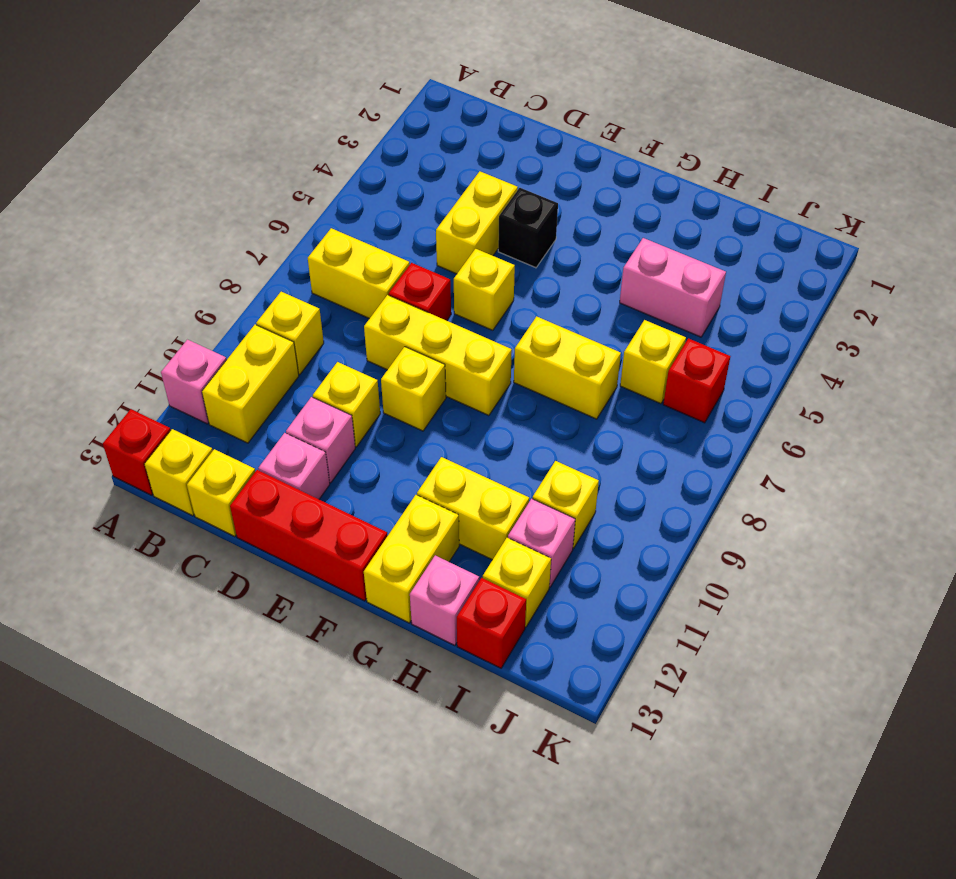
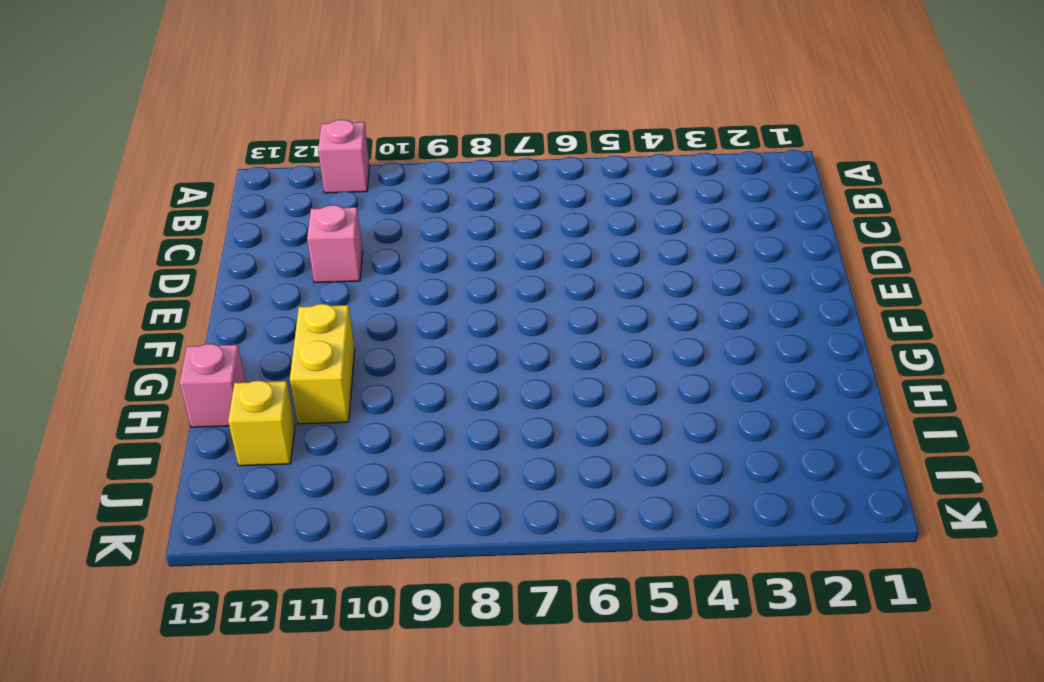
none -> red brick A13 level 1
none -> yellow brick B7:C7 level 1
none -> yellow brick B9 level 1

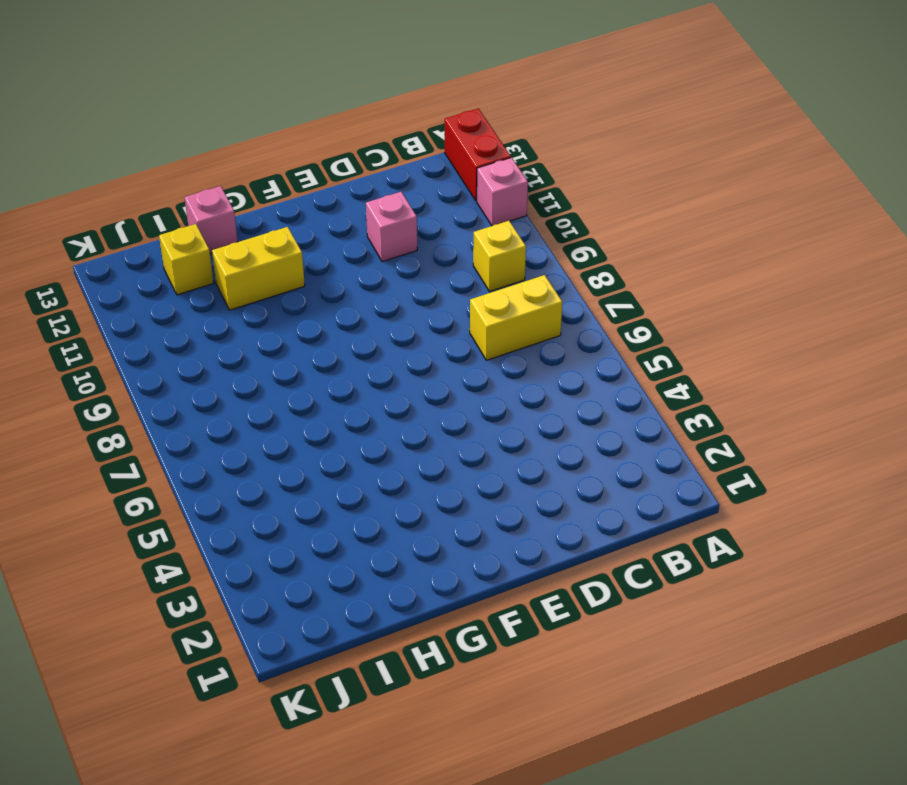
red brick A12:A13 level 1 -> red brick A13 level 1
none -> yellow brick B10:B11 level 1
none -> yellow brick B13 level 1
none -> yellow brick C13 level 1

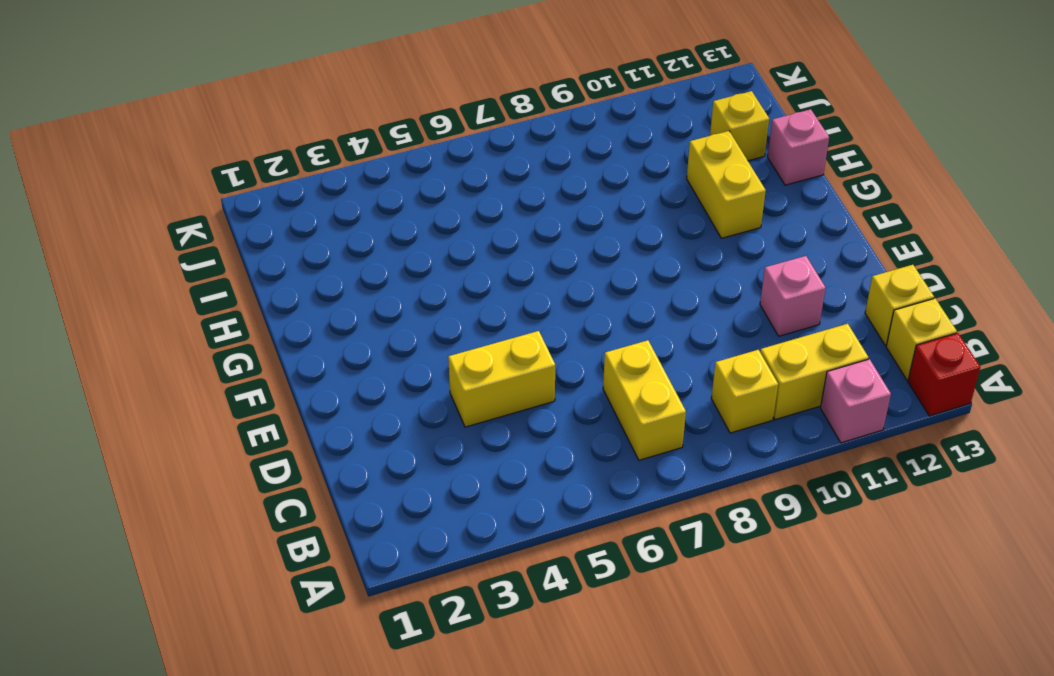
none -> red brick D7 level 1
none -> yellow brick D8:F8 level 1
none -> yellow brick D10 level 1

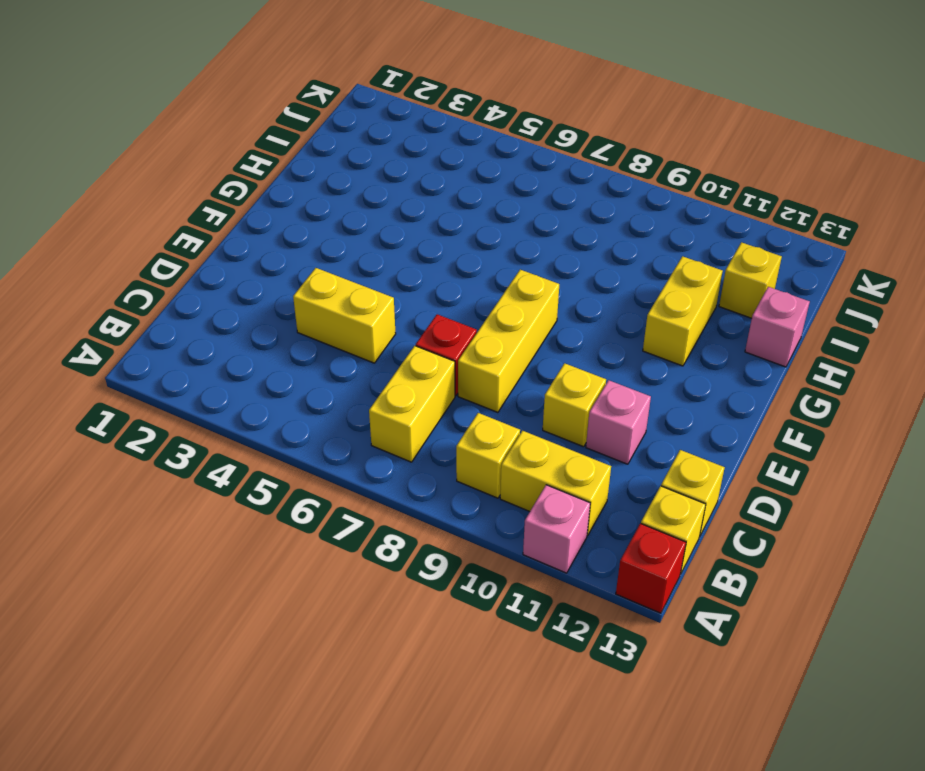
none -> pink brick D12 level 1
none -> red brick D13:F13 level 1
none -> black brick E4 level 1

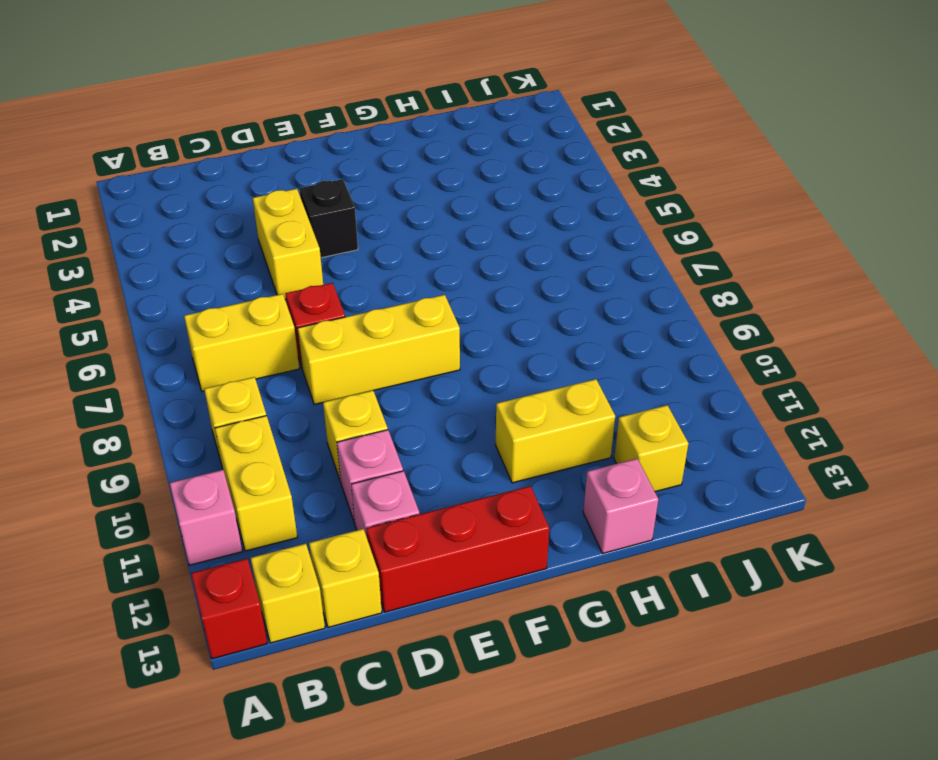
none -> yellow brick E6 level 1
none -> yellow brick E9 level 1
none -> yellow brick G7:H7 level 1

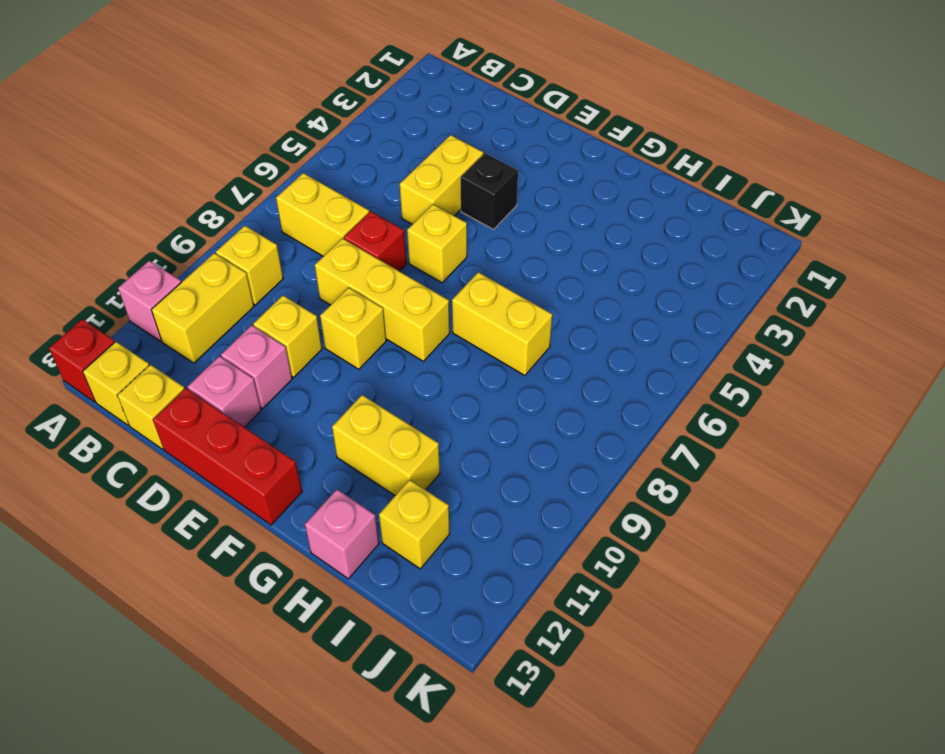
none -> yellow brick G12:G13 level 1
none -> pink brick H4:I4 level 1
none -> yellow brick I6 level 1

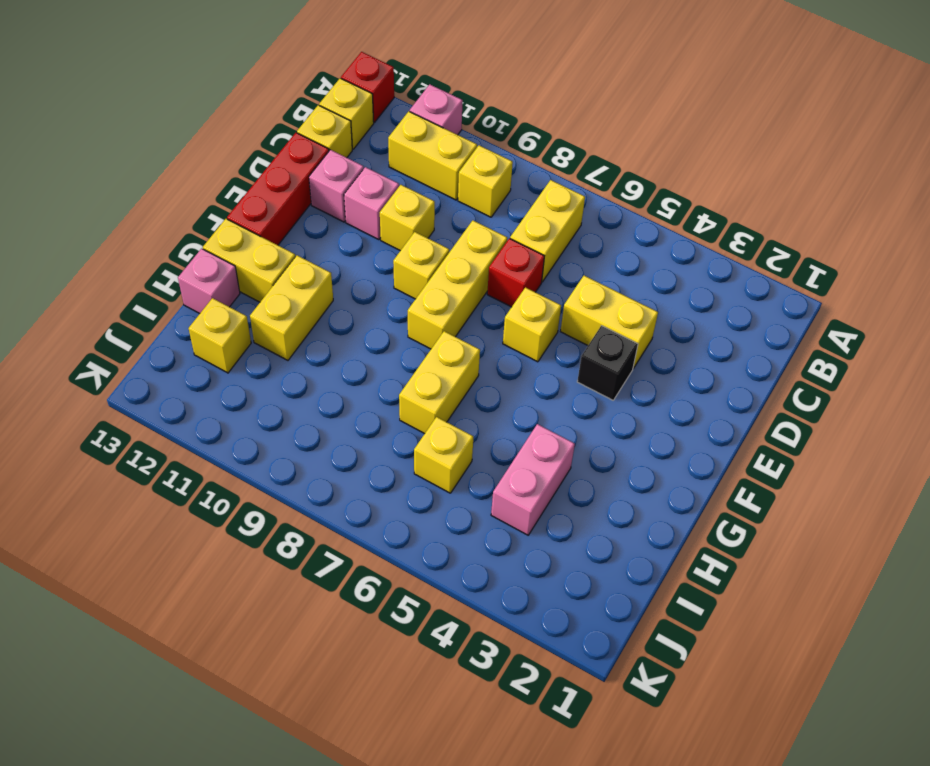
none -> yellow brick I10 level 1
none -> pink brick I11 level 1
none -> red brick I13 level 1

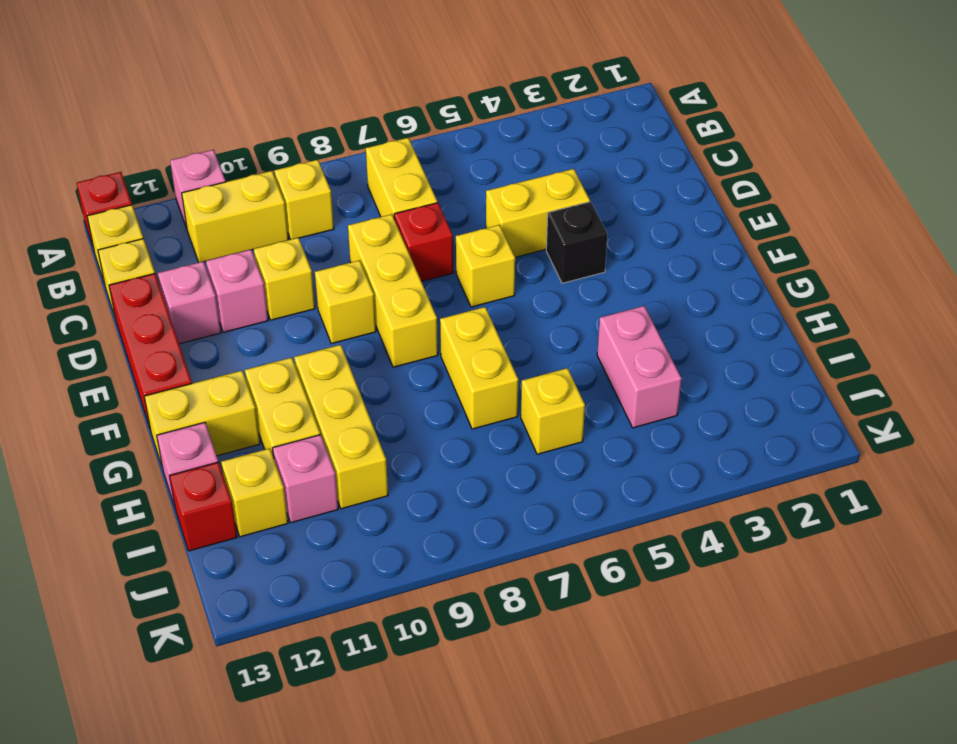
yellow brick G10:I10 level 1 -> yellow brick I10 level 1
none -> red brick J6 level 1

